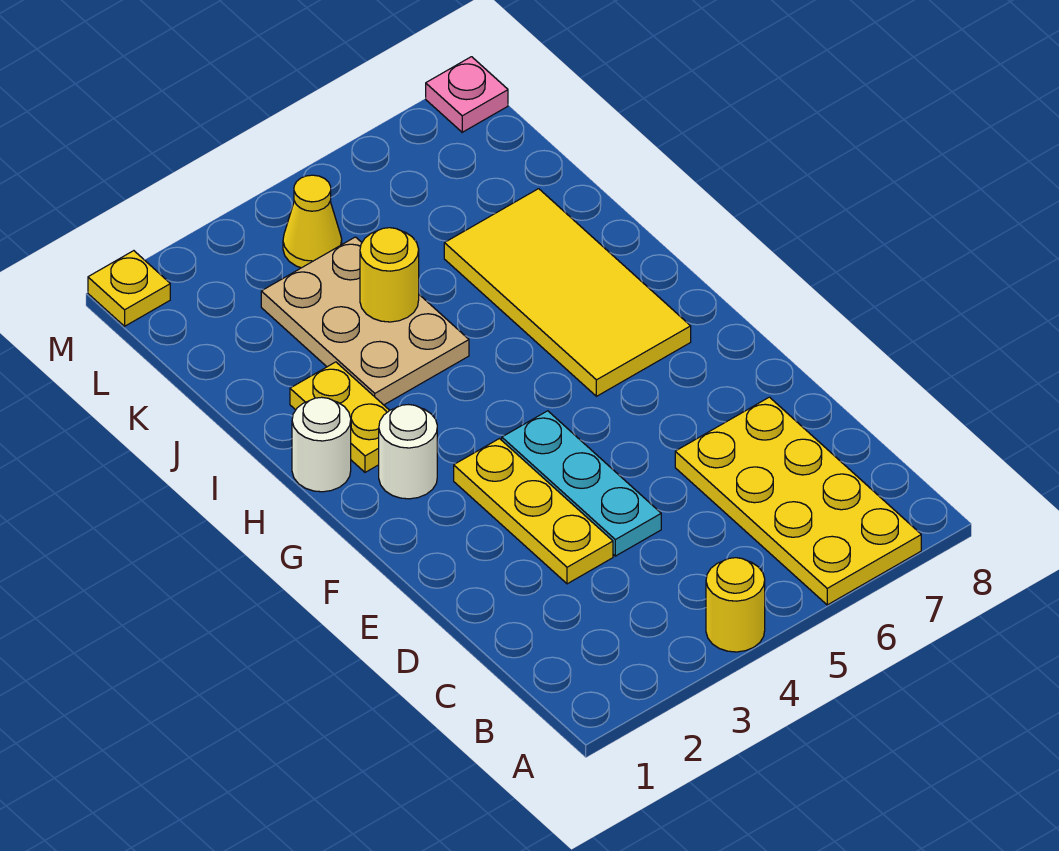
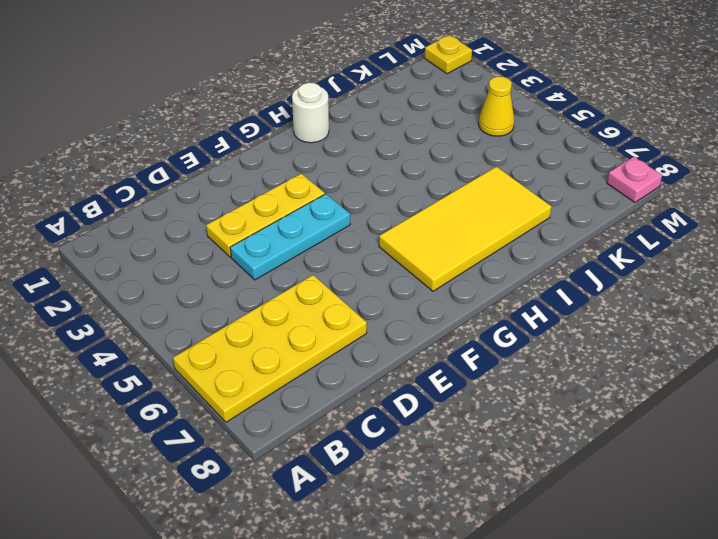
none -> yellow round brick A4 level 1
none -> white round brick G2 level 1
none -> yellow plate H2:I2 level 1

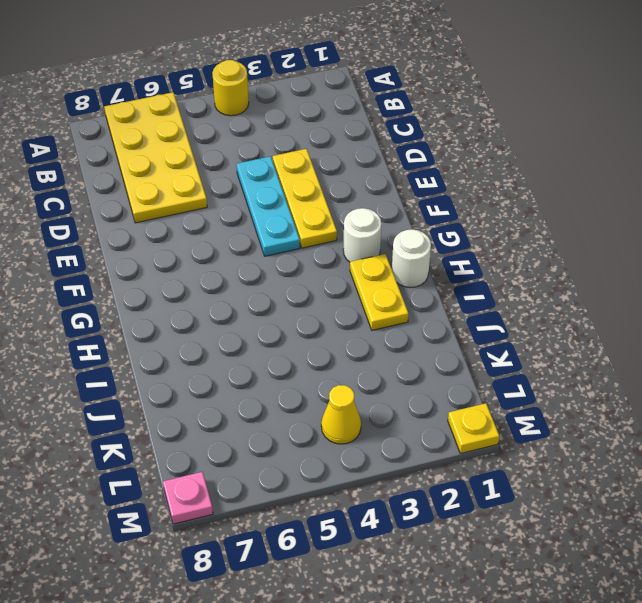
none -> yellow tile G6:J7 level 1
none -> tan plate I3:K4 level 1
none -> yellow round brick J4 level 2

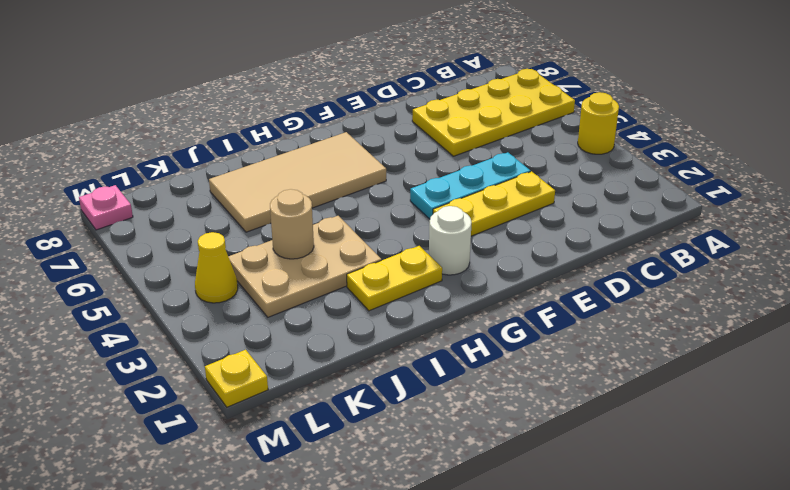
tan tile G6:J7 level 1 -> yellow tile G6:J7 level 1
tan round brick J4 level 2 -> yellow round brick J4 level 2
none -> white round brick H1 level 1

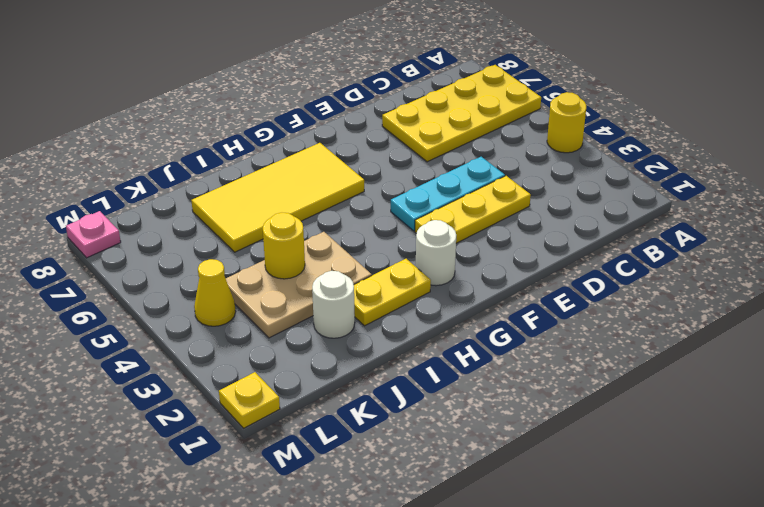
white round brick J2 level 1 -> white round brick H1 level 1

